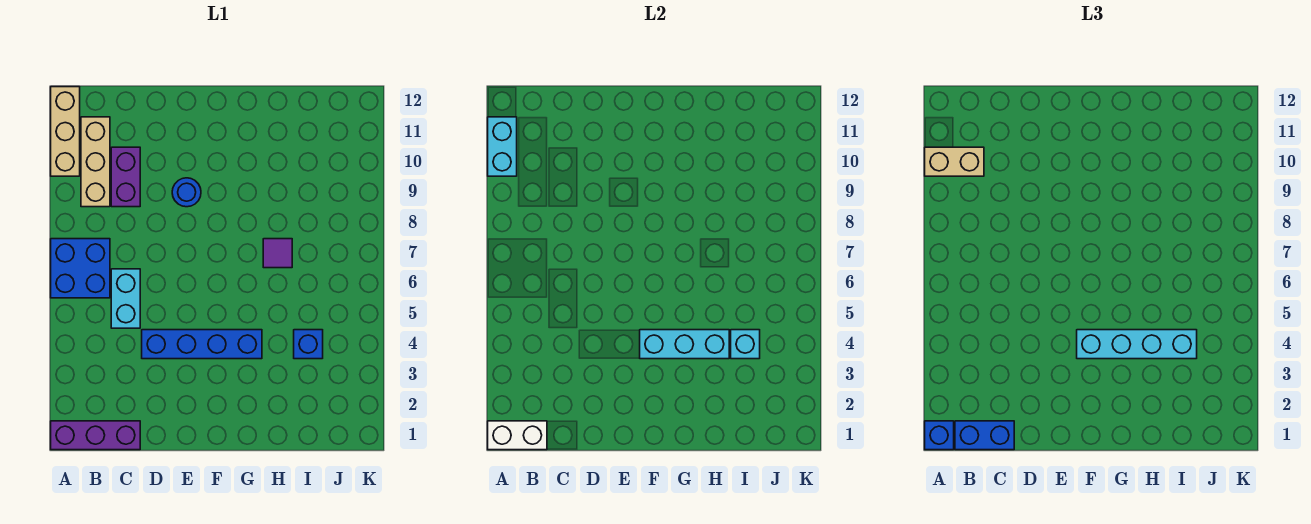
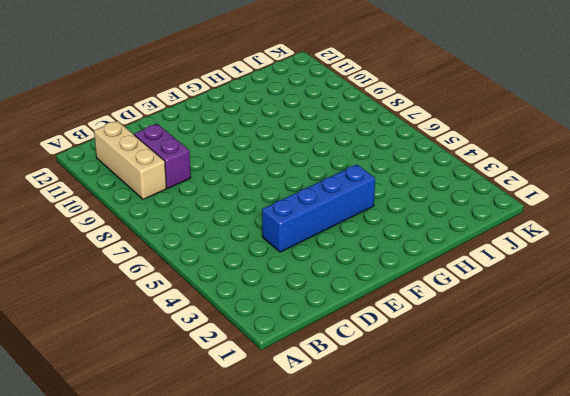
none -> purple brick A1:C1 level 1
none -> blue brick A6:B7 level 1
none -> tan brick A10:A12 level 1

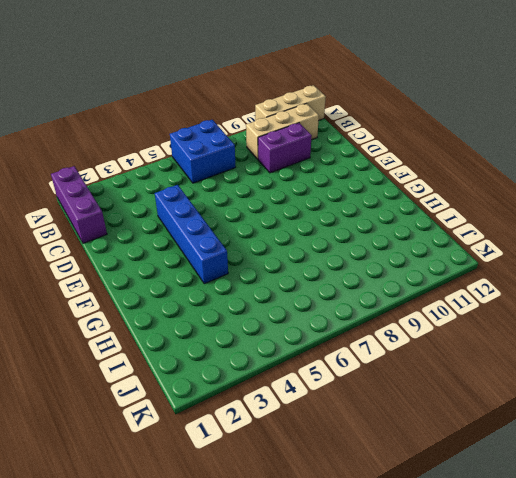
none -> cyan brick C5:C6 level 1
none -> blue round brick E9 level 1
none -> purple tile H7 level 1

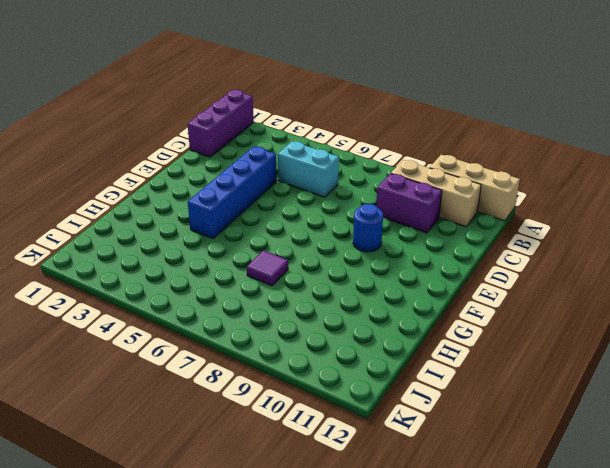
none -> blue brick A6:B7 level 1
none -> blue brick I4 level 1
none -> white brick A1:B1 level 2

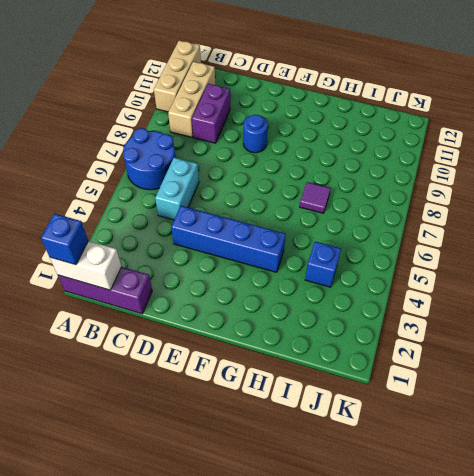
blue round brick A6:B7 level 1 -> blue brick A6:B7 level 1
none -> cyan brick A10:A11 level 2
none -> cyan brick F4:H4 level 2
none -> cyan brick I4 level 2

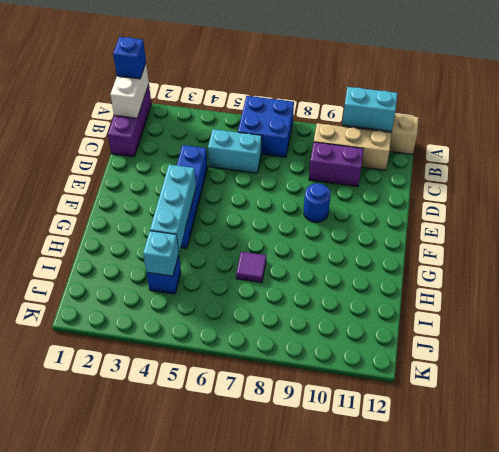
none -> tan brick A10:B10 level 3
none -> blue brick B1:C1 level 3
none -> cyan brick F4:I4 level 3

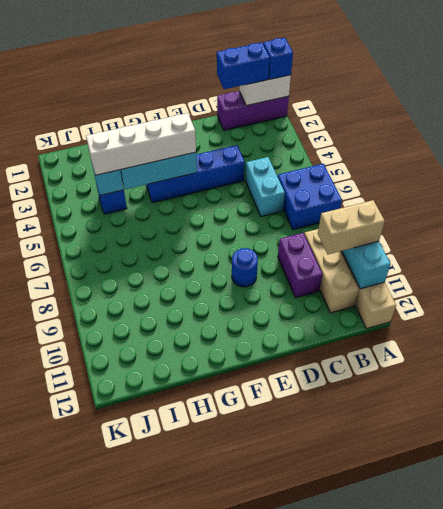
white brick F4:I4 level 3 -> cyan brick F4:I4 level 3
none -> purple tile H7 level 1

